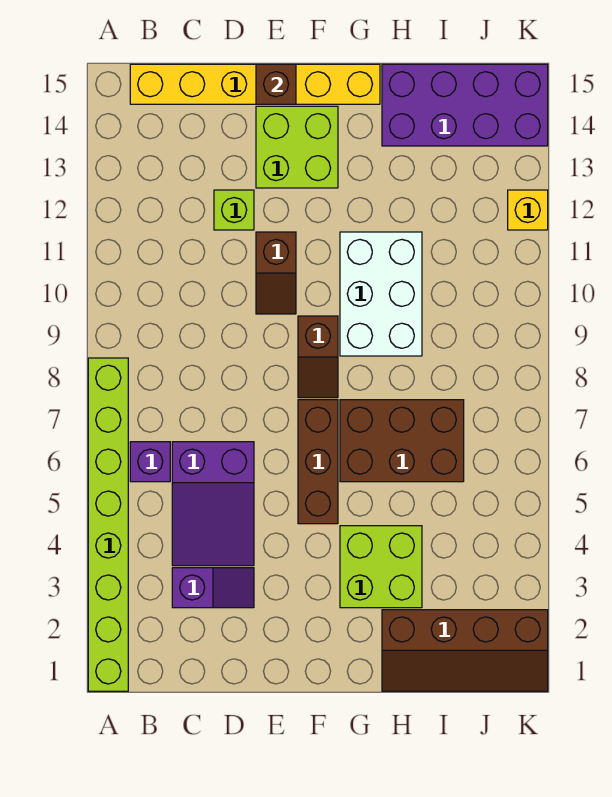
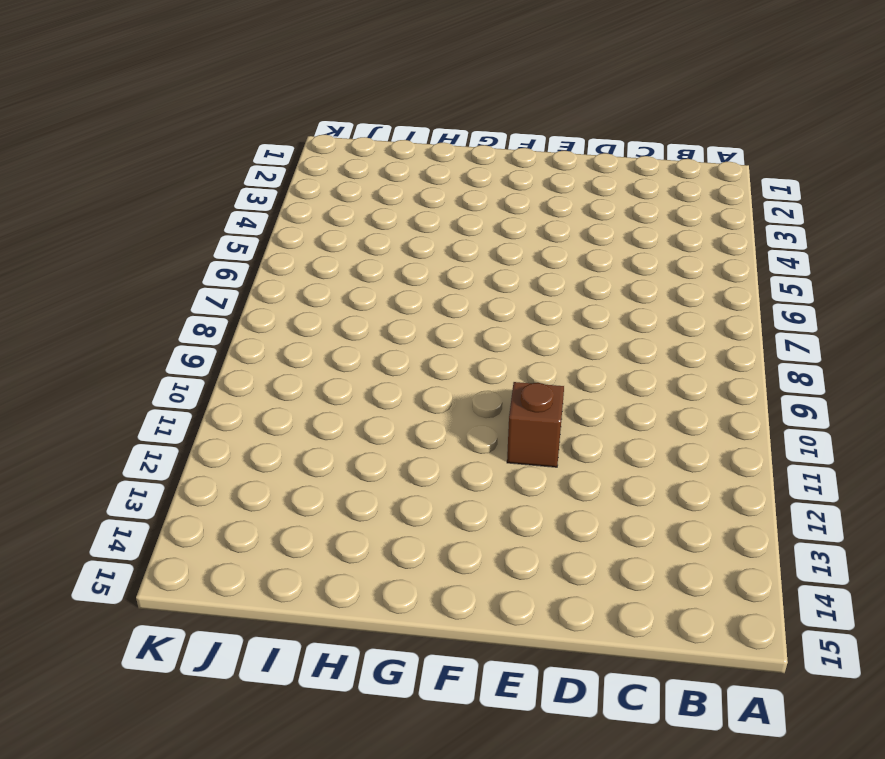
none -> lime brick A1:A8 level 1
none -> purple brick B6 level 1
none -> yellow brick B15:G15 level 1

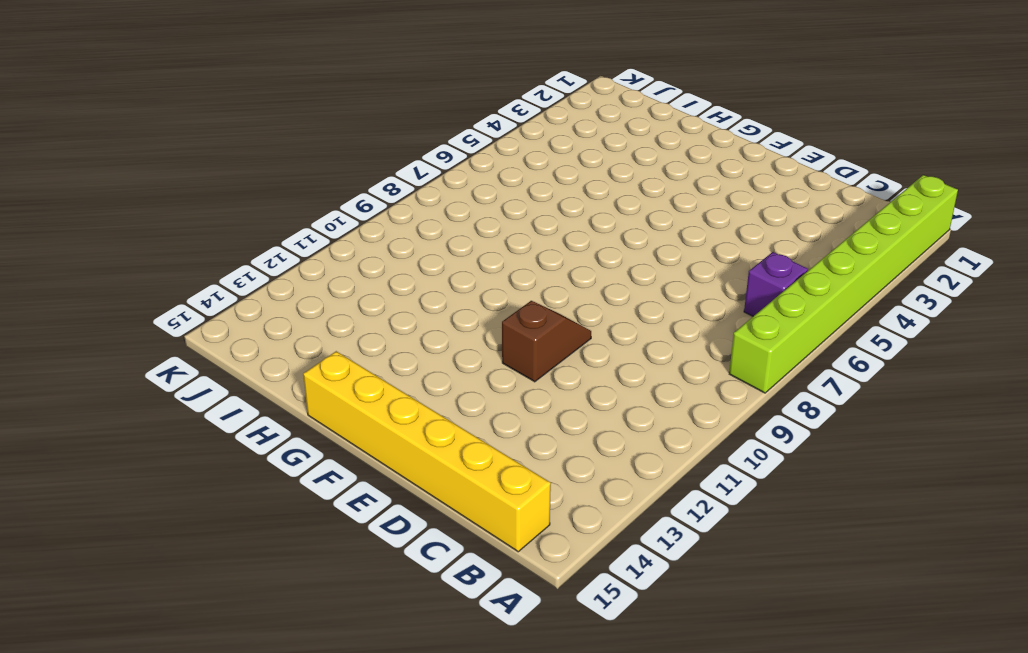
none -> purple slope C3:D3 level 1 top C
none -> purple slope C4:D6 level 1 top 6
none -> lime brick D12 level 1

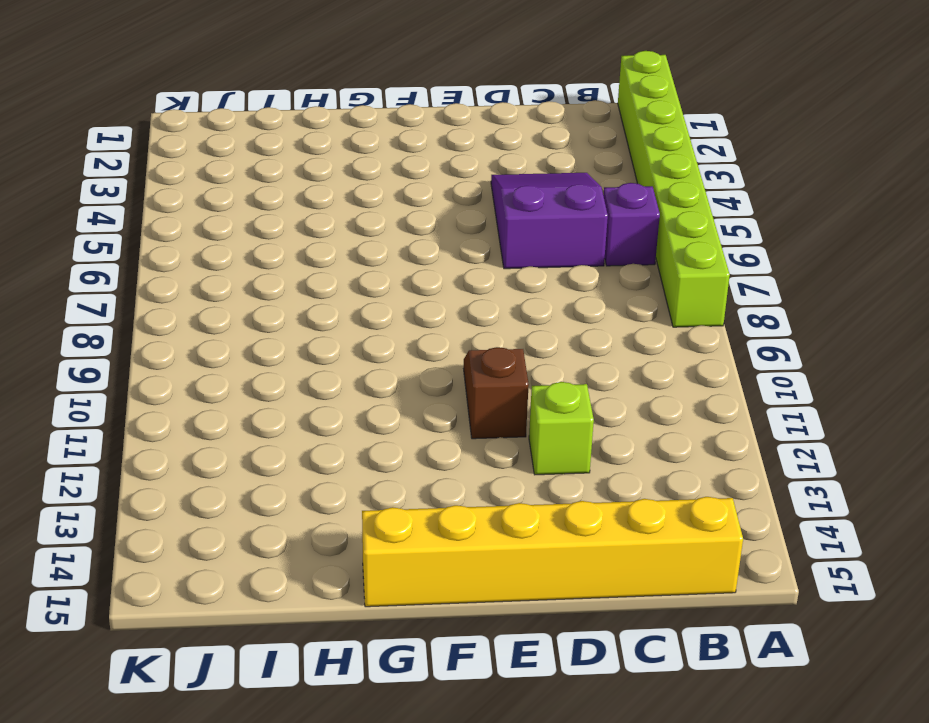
none -> purple slope C3:D3 level 1 top C
none -> lime brick E13:F14 level 1
none -> brown brick F5:F7 level 1

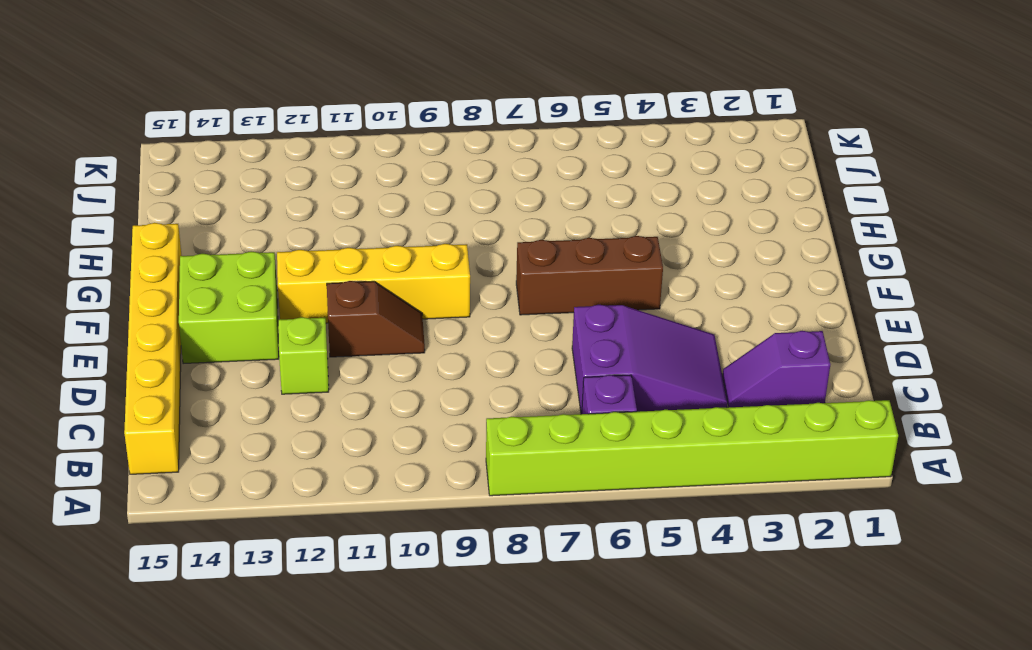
purple slope C2:C3 level 1 top 2 -> purple slope C3:D3 level 1 top C
yellow brick F9:F12 level 1 -> brown slope F8:F9 level 1 top 9
none -> lime brick G3:H4 level 1
none -> brown brick G6:I7 level 1
none -> white brick G9:H11 level 1

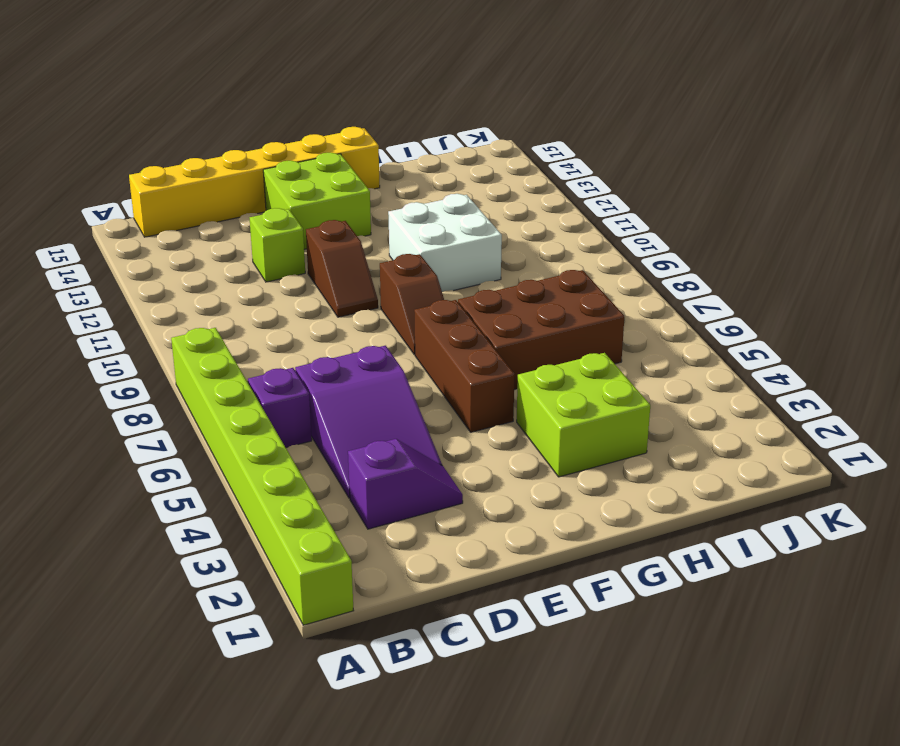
white brick G10:H11 level 1 -> white brick G9:H11 level 1
none -> brown slope H1:K2 level 1 top 2
none -> purple brick H14:K15 level 1
none -> yellow brick K12 level 1

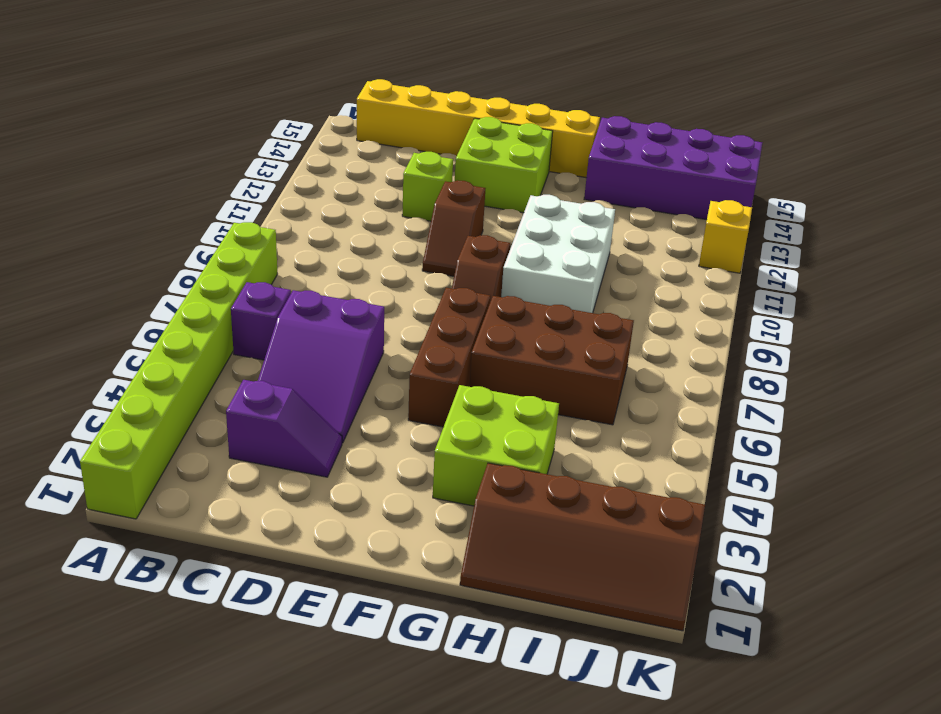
none -> brown brick E15 level 2

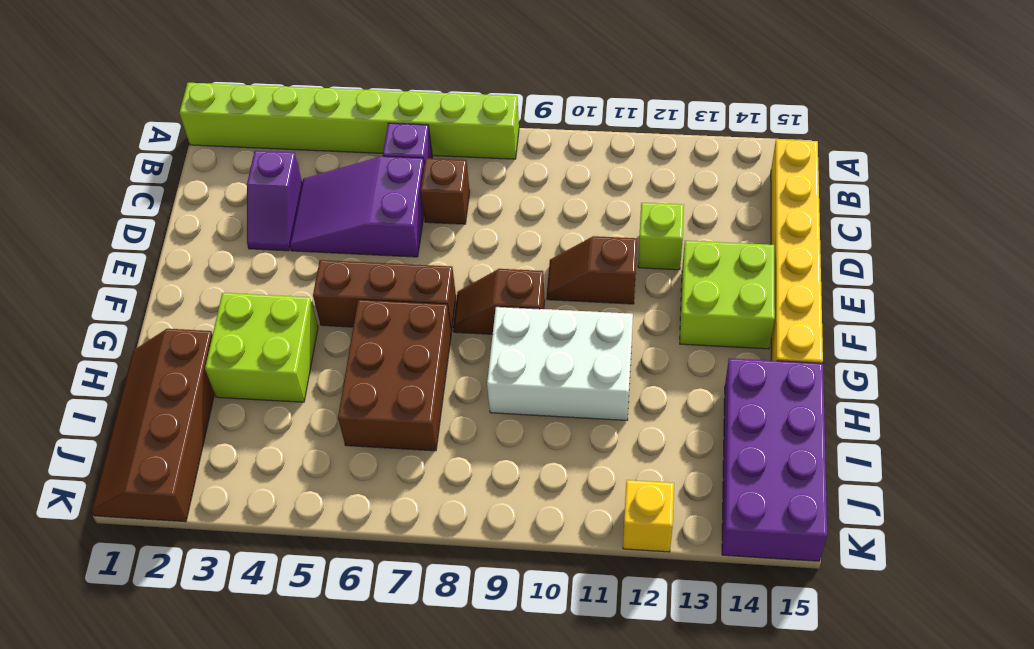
brown brick C7 level 1 -> brown brick E15 level 2

